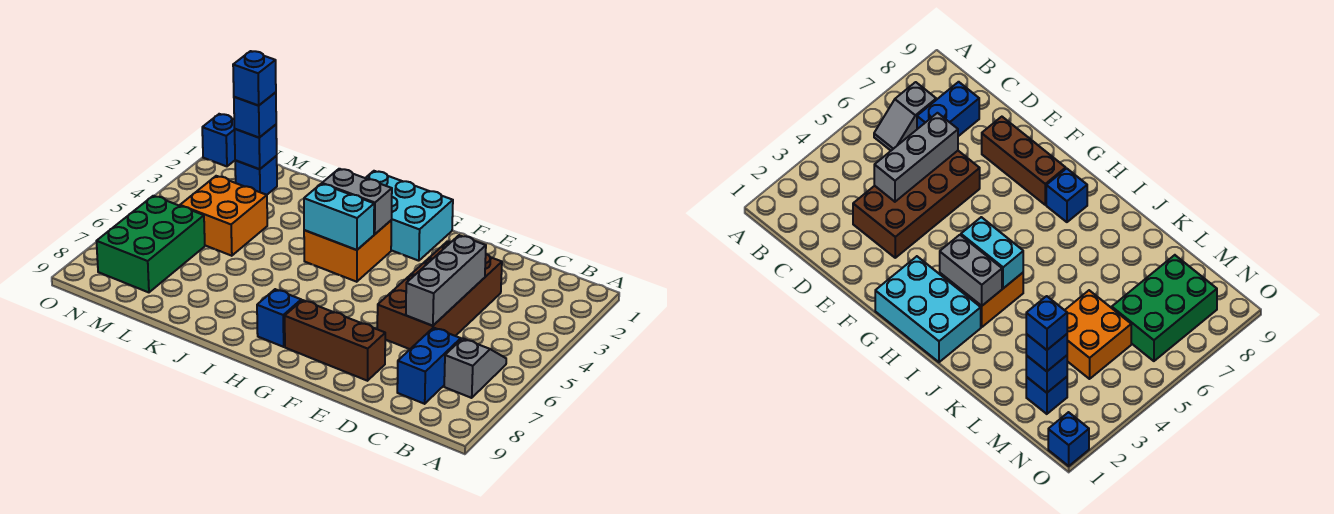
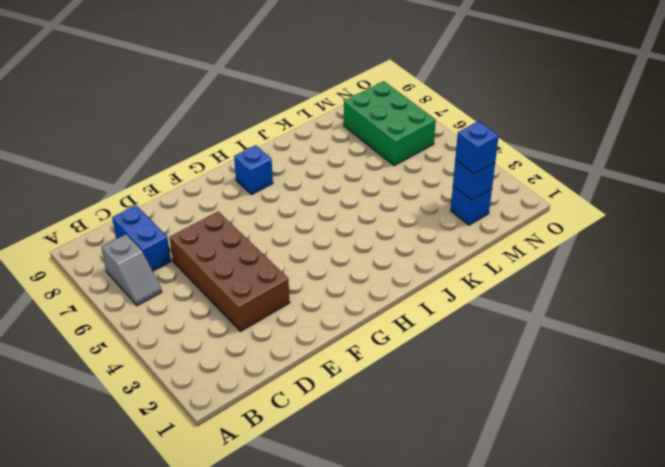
none -> brown brick E8:G8 level 1
none -> cyan brick G1:I2 level 1
none -> orange brick H3:I4 level 1

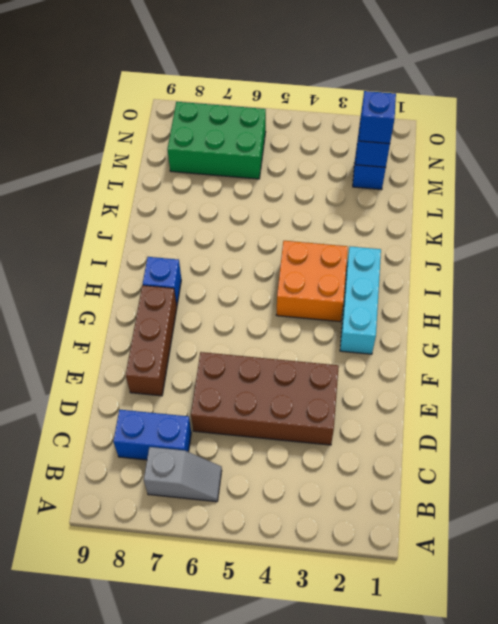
cyan brick G2:I2 level 1 -> cyan brick G1:I2 level 1
none -> orange brick L4:M5 level 1
none -> blue brick O1 level 1
none -> grey brick D4:D6 level 2

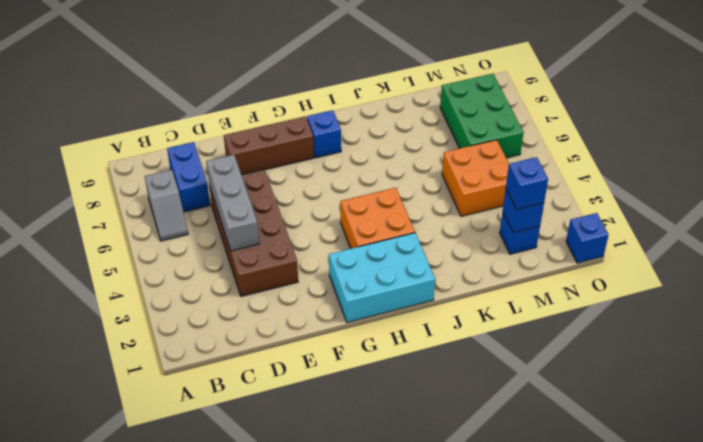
none -> grey brick H3:I3 level 2
none -> cyan brick H4:I4 level 2
none -> blue brick M2 level 4

